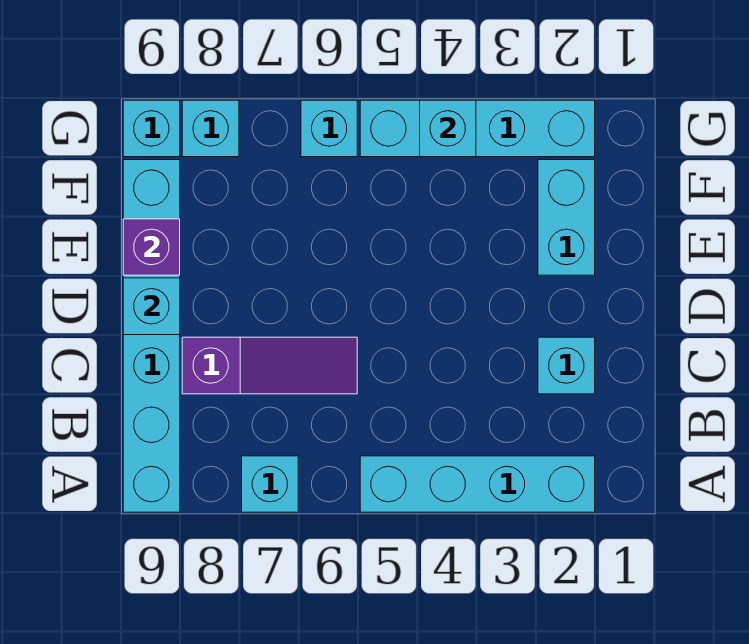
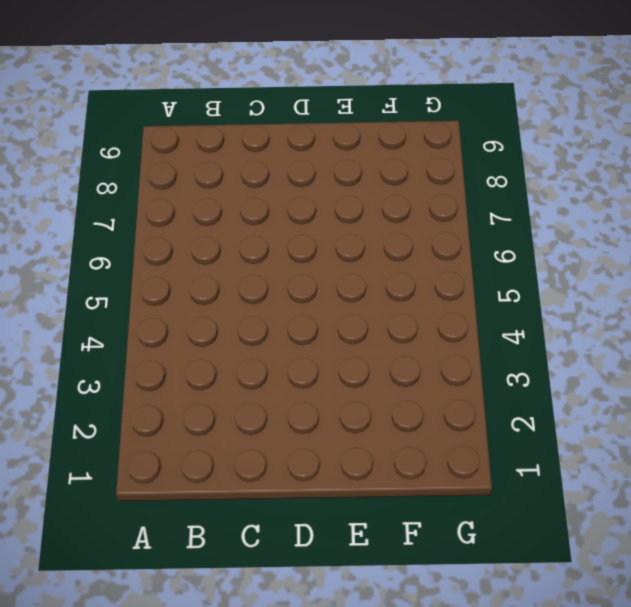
none -> cyan brick A2:A5 level 1
none -> cyan brick A7 level 1
none -> cyan brick A9:F9 level 1

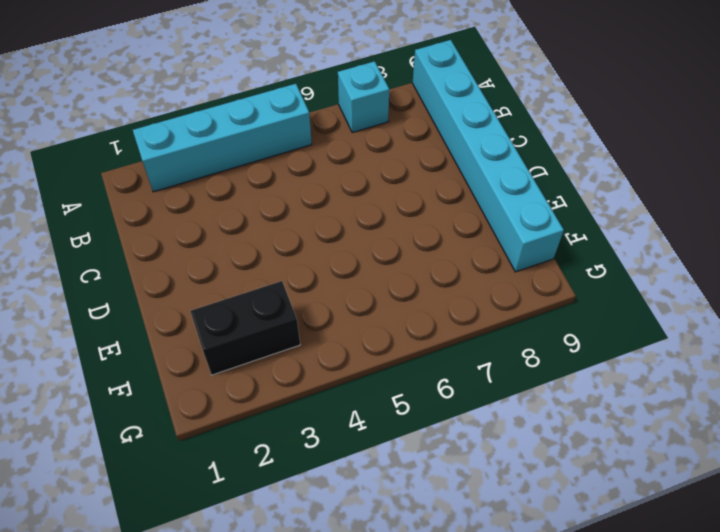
black brick F2:F3 level 1 -> cyan brick E2:F2 level 1
none -> cyan brick C2 level 1
none -> purple slope C6:C8 level 1 top 8
none -> cyan brick G2:G5 level 1

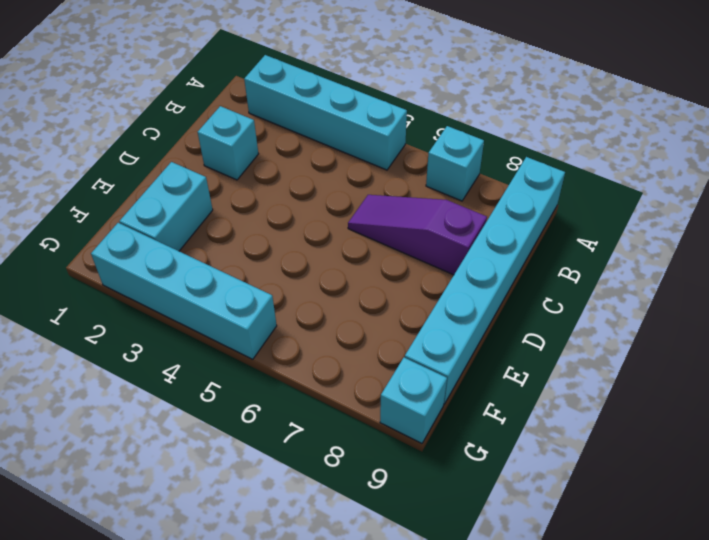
none -> cyan brick G6 level 1
none -> cyan brick G8 level 1
none -> cyan brick D9 level 2

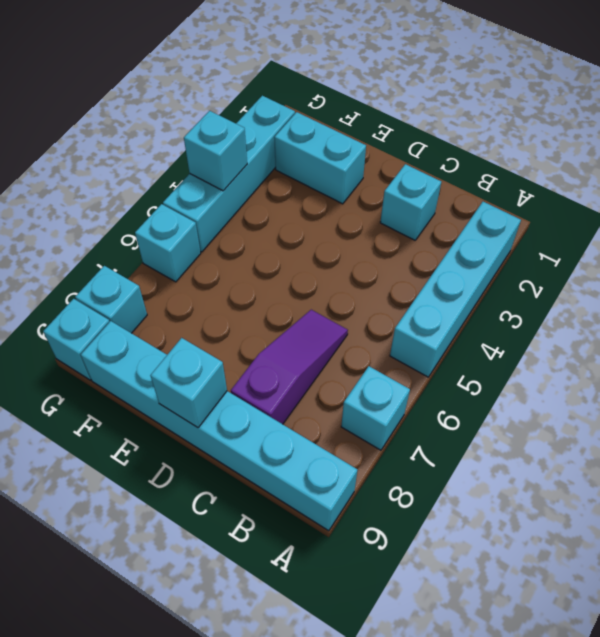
none -> purple brick E9 level 2

